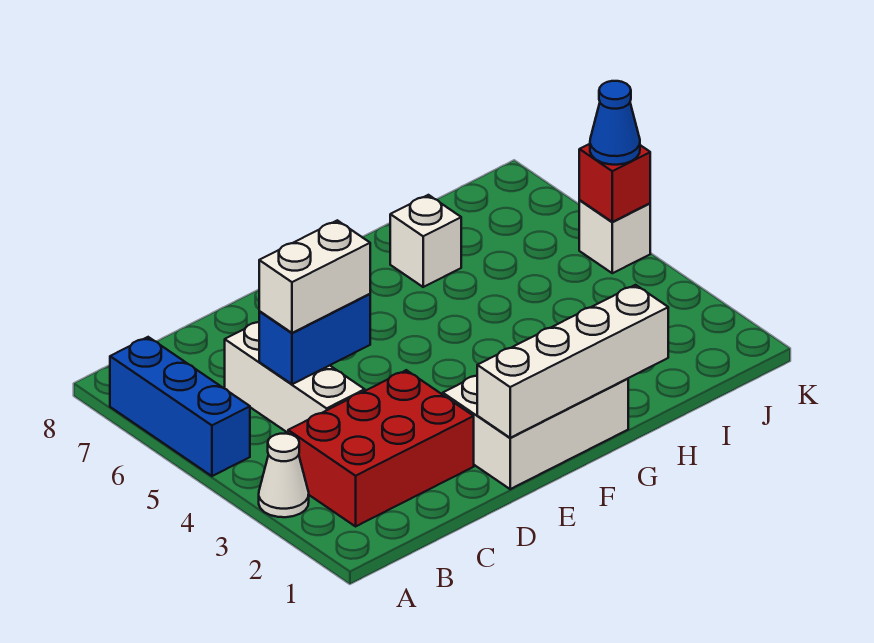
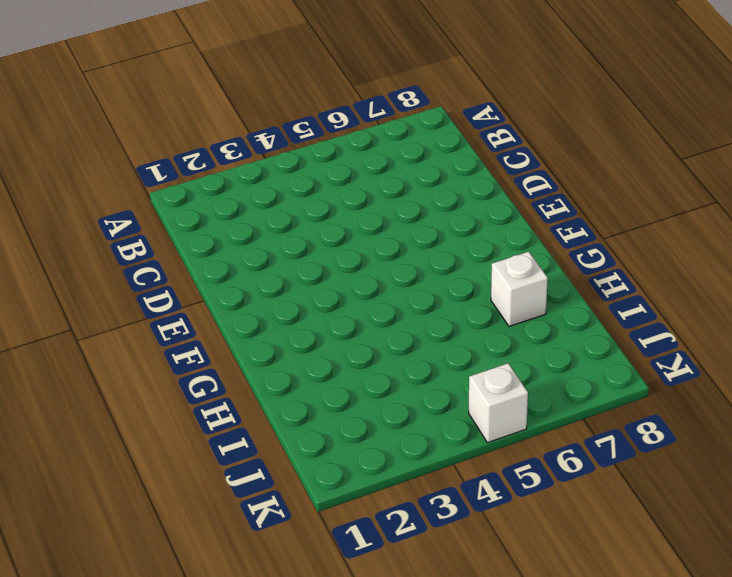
none -> white cone A3 level 1
none -> blue brick A5:A7 level 1
none -> red brick B2:D3 level 1

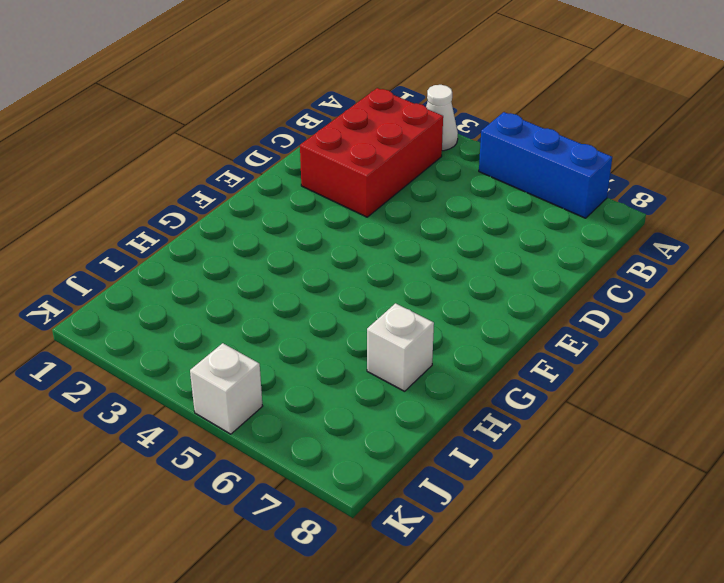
none -> white brick C4:C6 level 1
none -> white brick E1:G2 level 1
none -> blue brick C5:D5 level 2

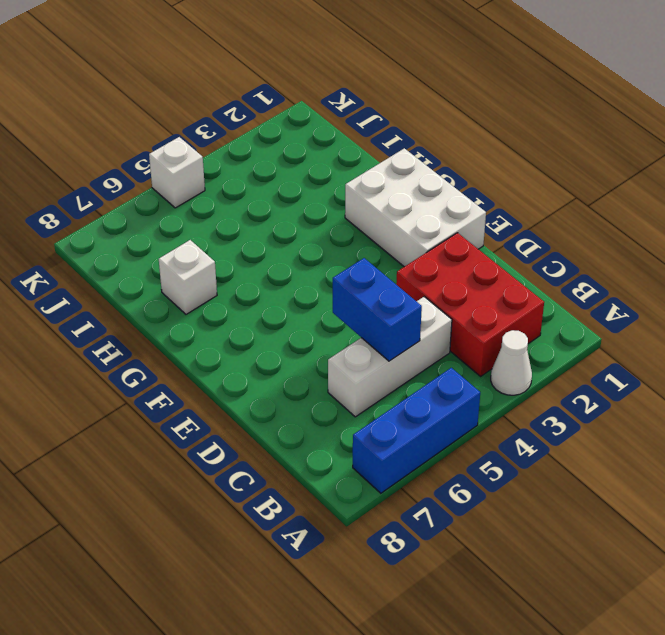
none -> white brick E1:H1 level 2
none -> red brick K5 level 2
none -> white brick C5:D5 level 3

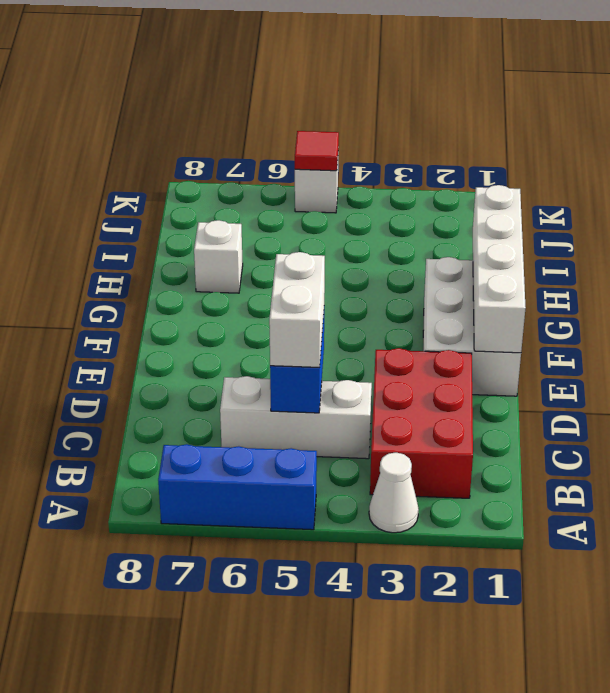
red tile K5 level 2 -> red brick K5 level 2
none -> blue cone K5 level 3

